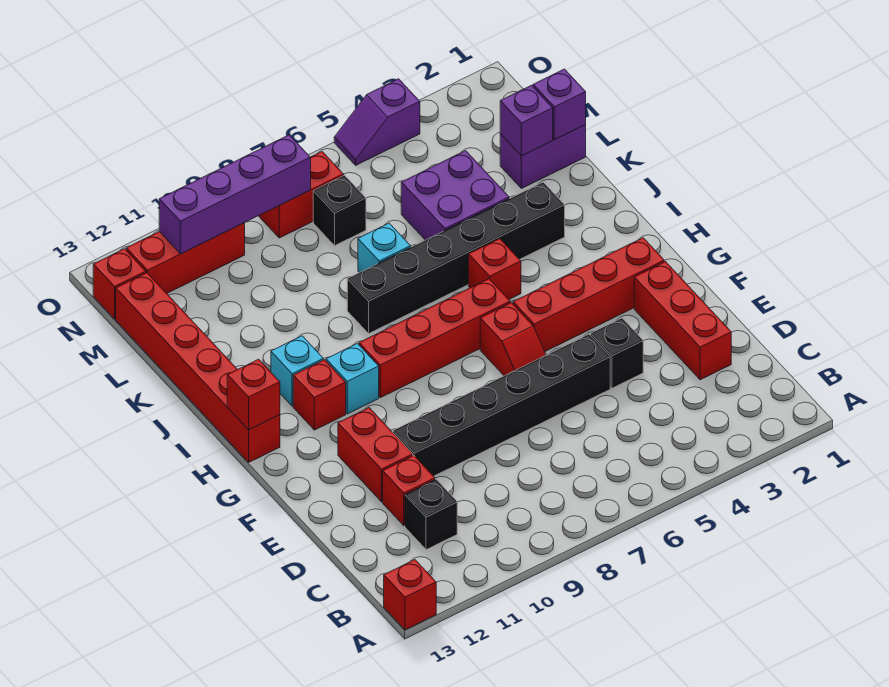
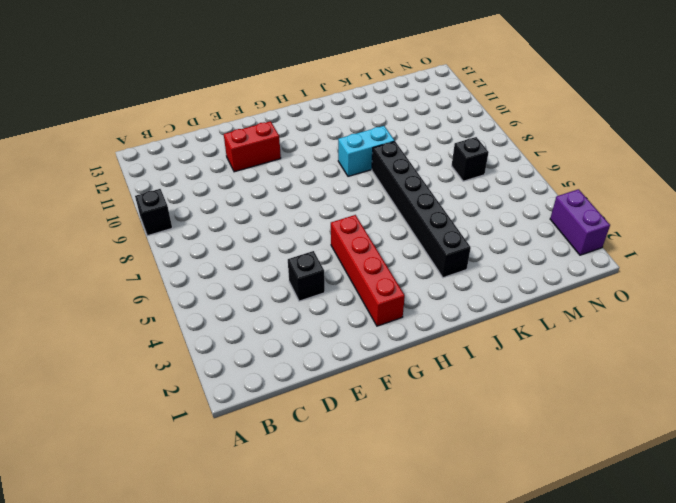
black brick A9 level 1 -> black brick C11 level 1
cyan brick I9:J9 level 1 -> none
purple brick O2:O3 level 1 -> purple brick L1:L2 level 1
none -> red brick A13 level 1
none -> red brick D2:F2 level 1
none -> red brick D11 level 1

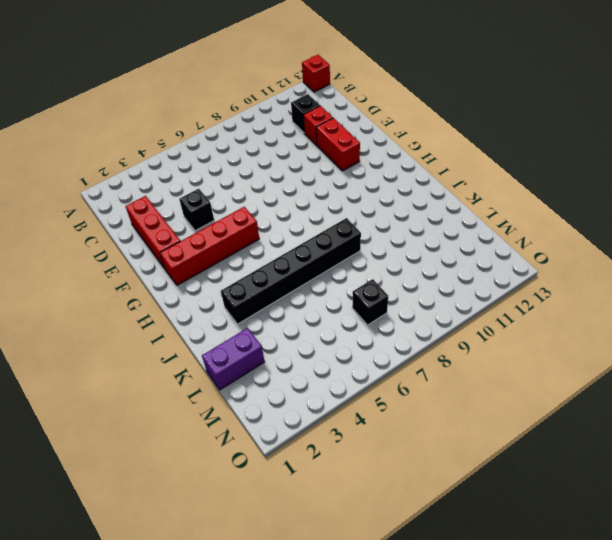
none -> black brick E5:E10 level 1
none -> red slope F6:G6 level 1 top G
none -> red brick H6:H9 level 1

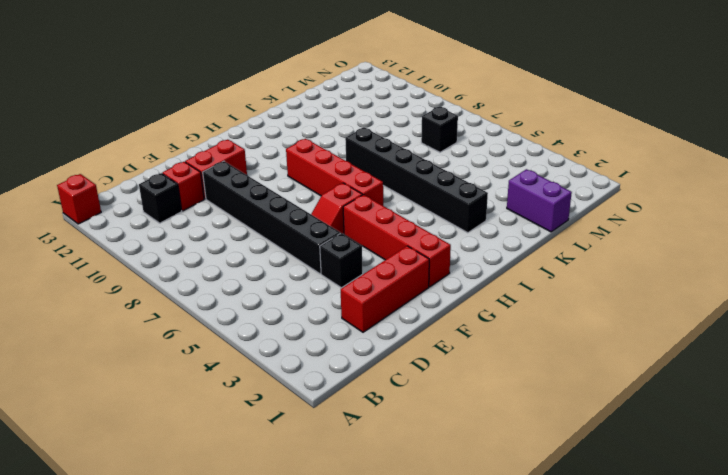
none -> cyan brick H10 level 1
none -> red brick H11 level 1
none -> red brick H13:M13 level 1

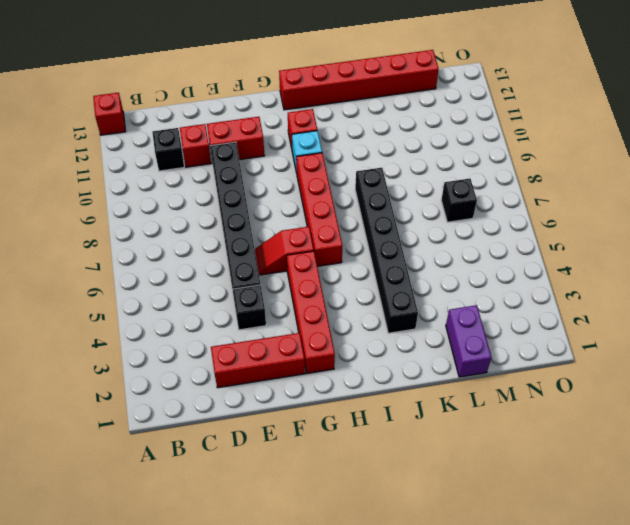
none -> red brick I5 level 1
none -> cyan brick I11 level 1
none -> purple brick K4:L5 level 1

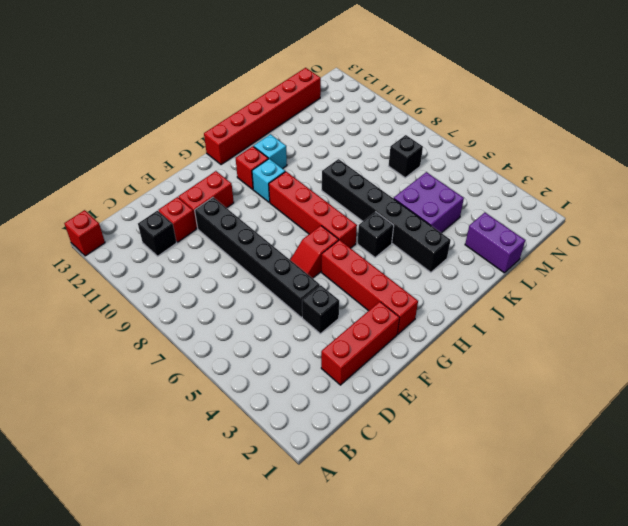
black brick I5 level 1 -> red brick I5 level 1
none -> cyan brick K7 level 1
none -> red brick N7:N8 level 1
none -> red brick N10:N12 level 1

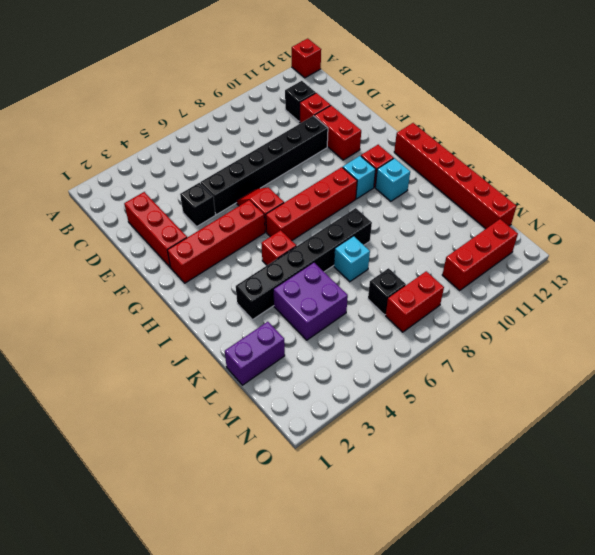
none -> red brick N13 level 1
none -> purple slope O4:O5 level 1 top 4
none -> red brick H13 level 2

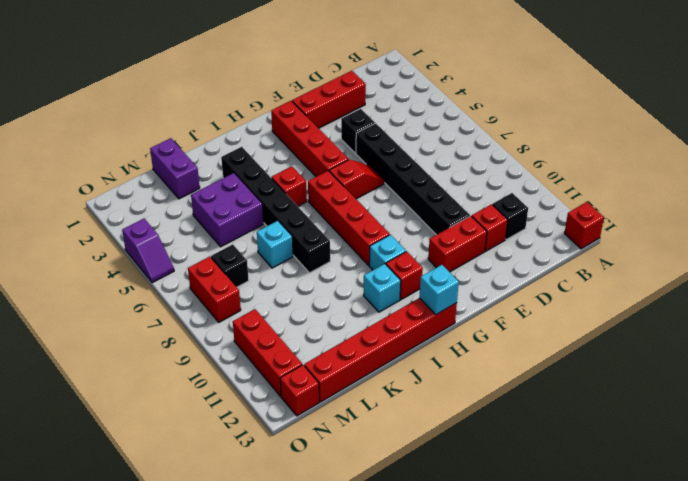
cyan brick H13 level 2 -> red brick H13 level 2
none -> purple brick L1 level 2
none -> purple brick L2 level 2
none -> purple brick N8:N11 level 2

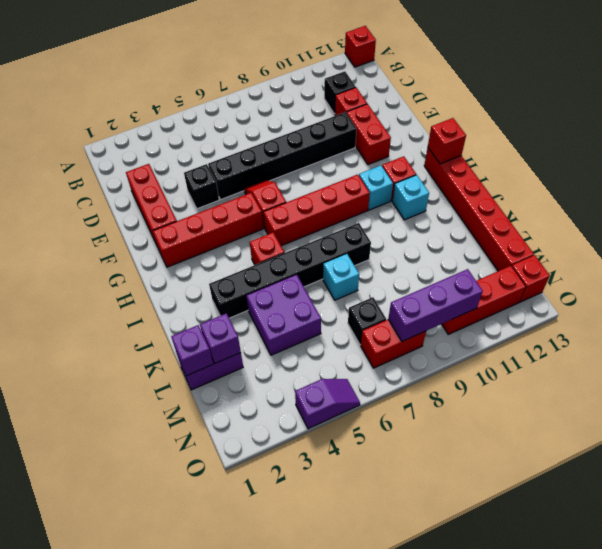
purple brick N8:N10 level 2 -> purple brick N8:N11 level 2

